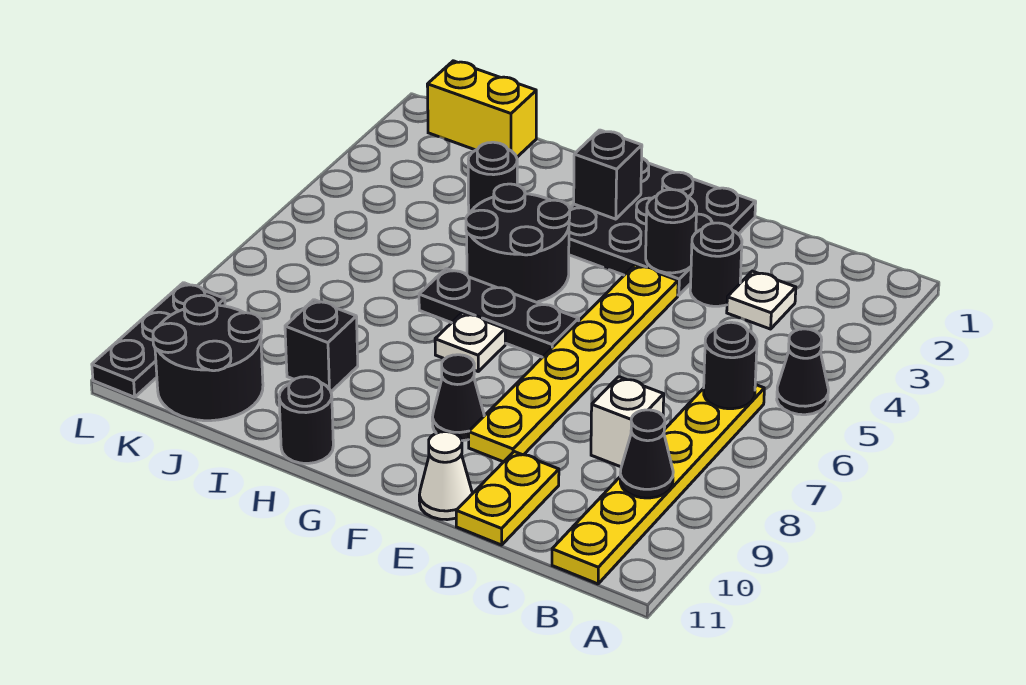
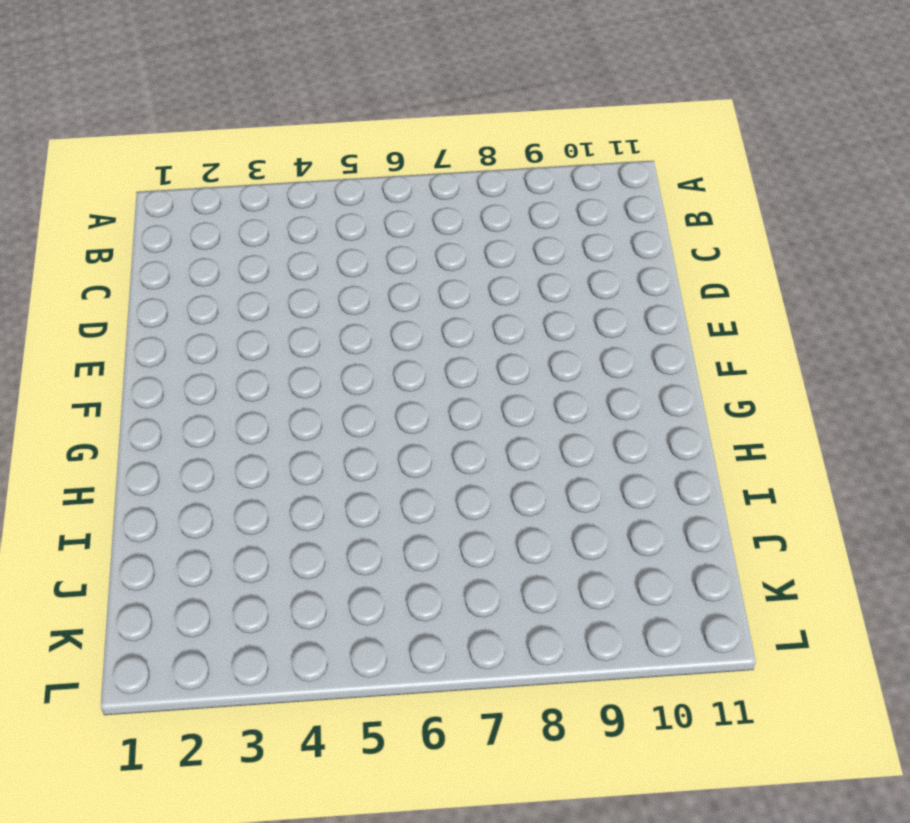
none -> black cone A5 level 1
none -> yellow plate B6:B11 level 1
none -> white plate C3 level 1

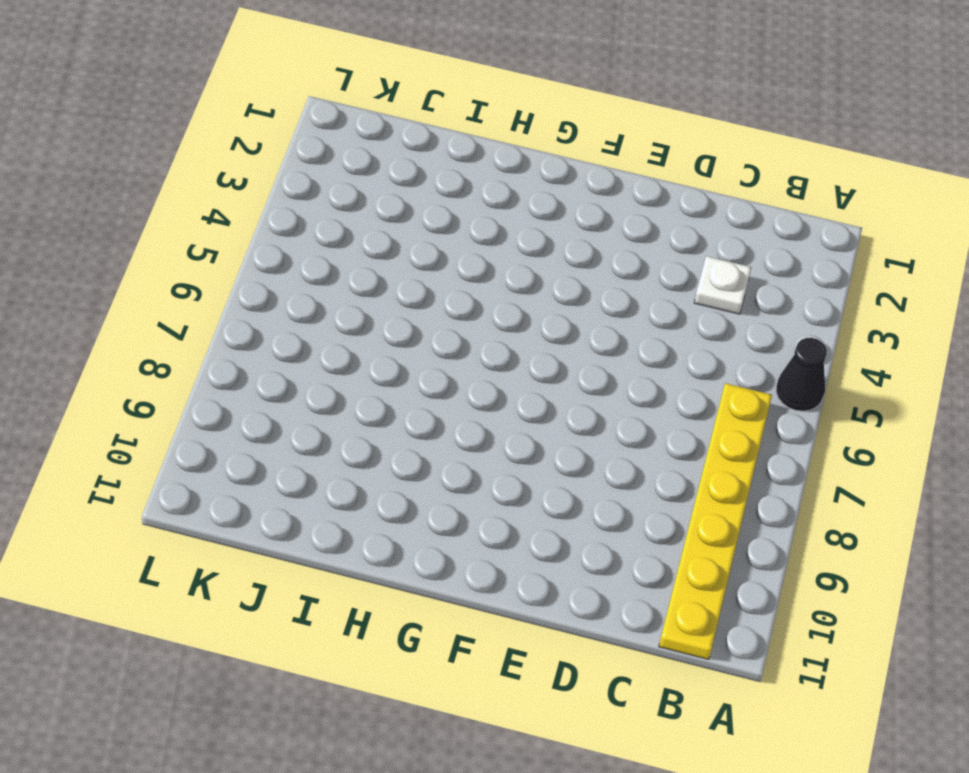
none -> white brick C8 level 1
none -> black round brick D3 level 1
none -> yellow plate D10:D11 level 1

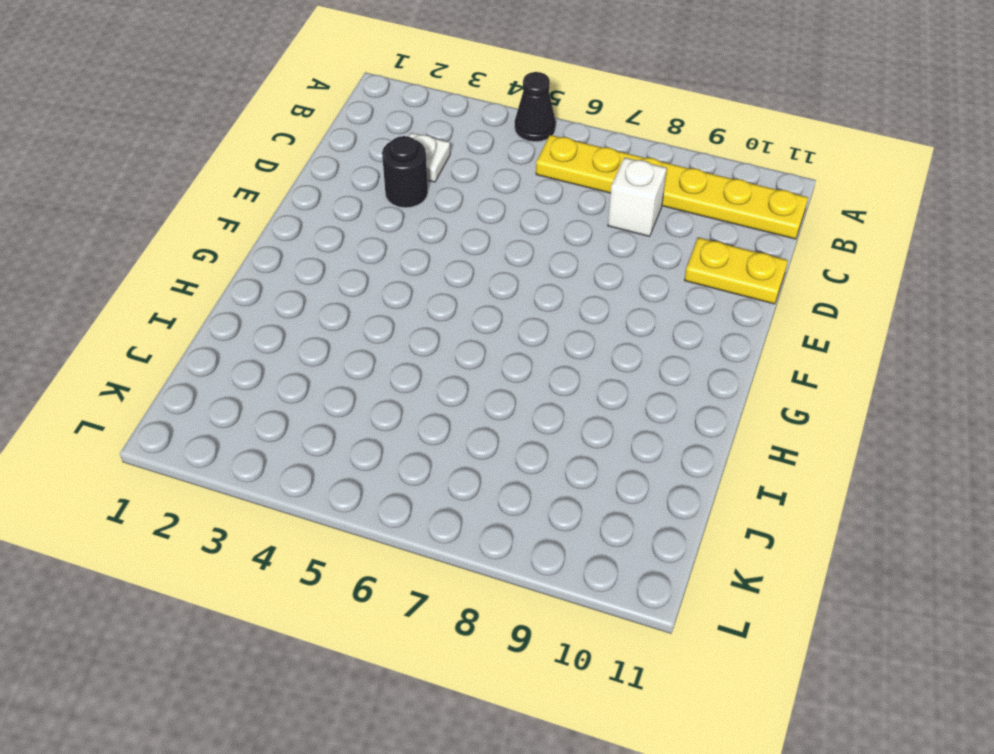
none -> black plate E1:G3 level 1
none -> yellow plate E4:E9 level 1
none -> white cone E11 level 1

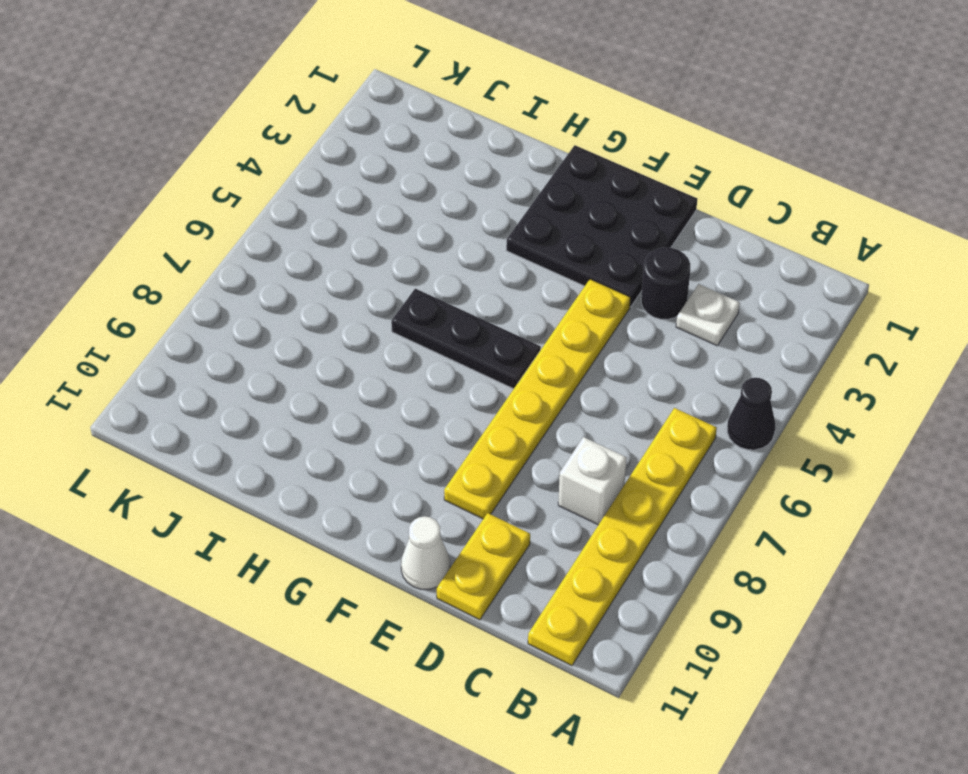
none -> black cone F9 level 1
none -> black round brick G4:H5 level 1
none -> white plate G7 level 1

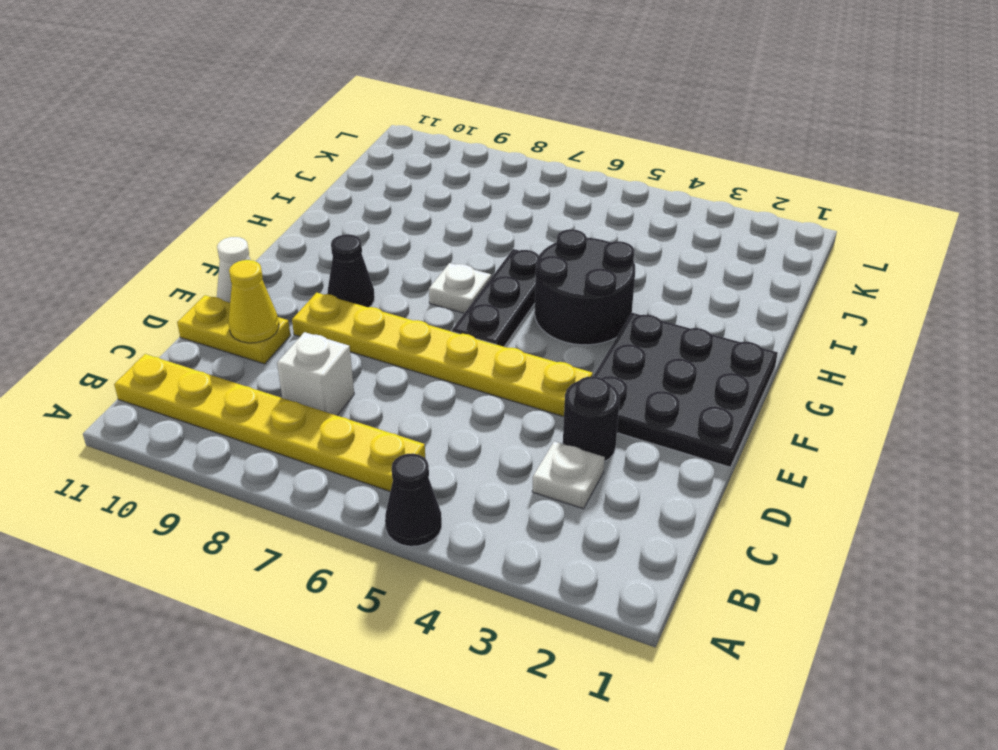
yellow cone D10 level 2 -> none
none -> black round brick H11 level 1
none -> black round brick I3 level 1
none -> black brick I9 level 1

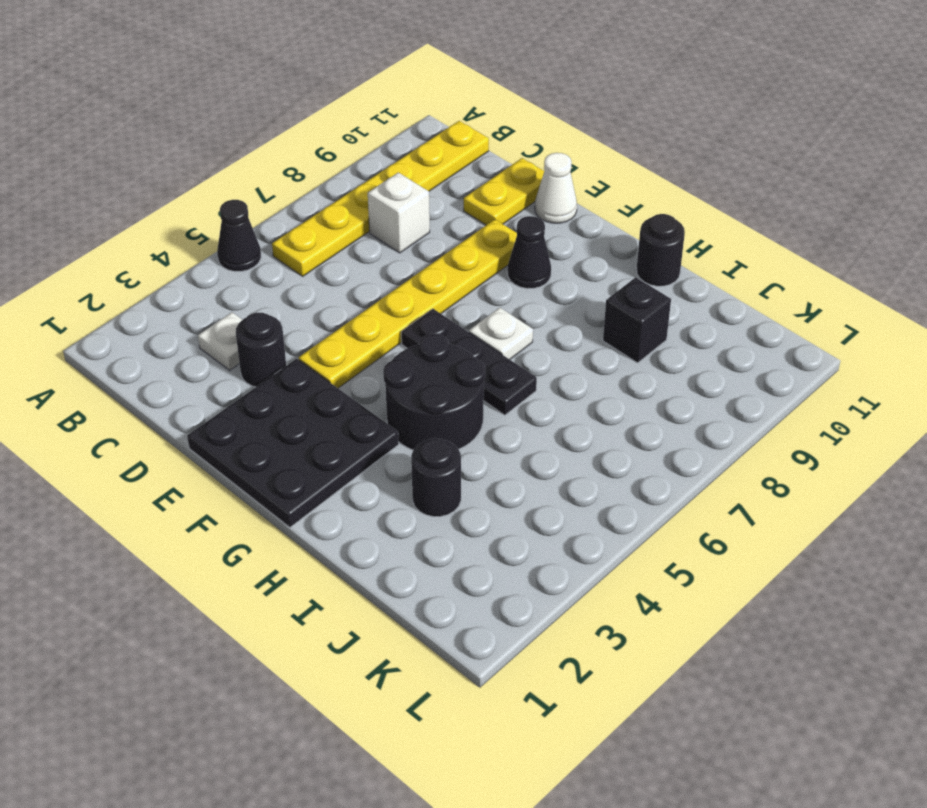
none -> yellow brick J1:K1 level 1
none -> black round brick J10:K11 level 1
none -> black plate L9:L11 level 1

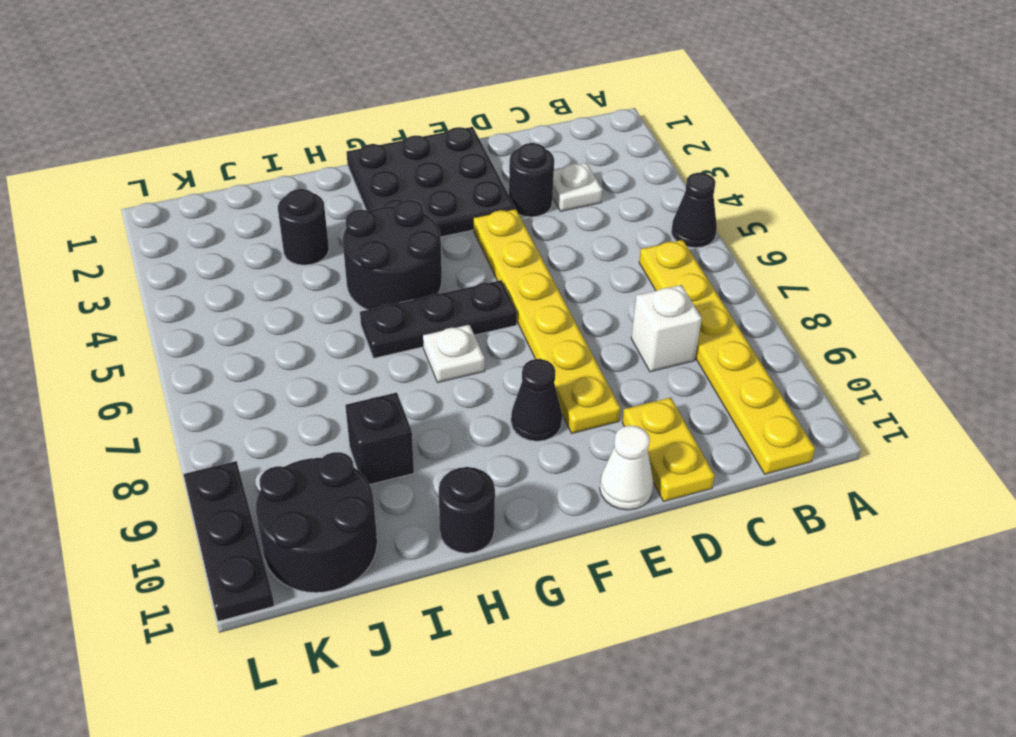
none -> yellow brick J1:K1 level 1
none -> black round brick B6 level 2
none -> black cone B9 level 2

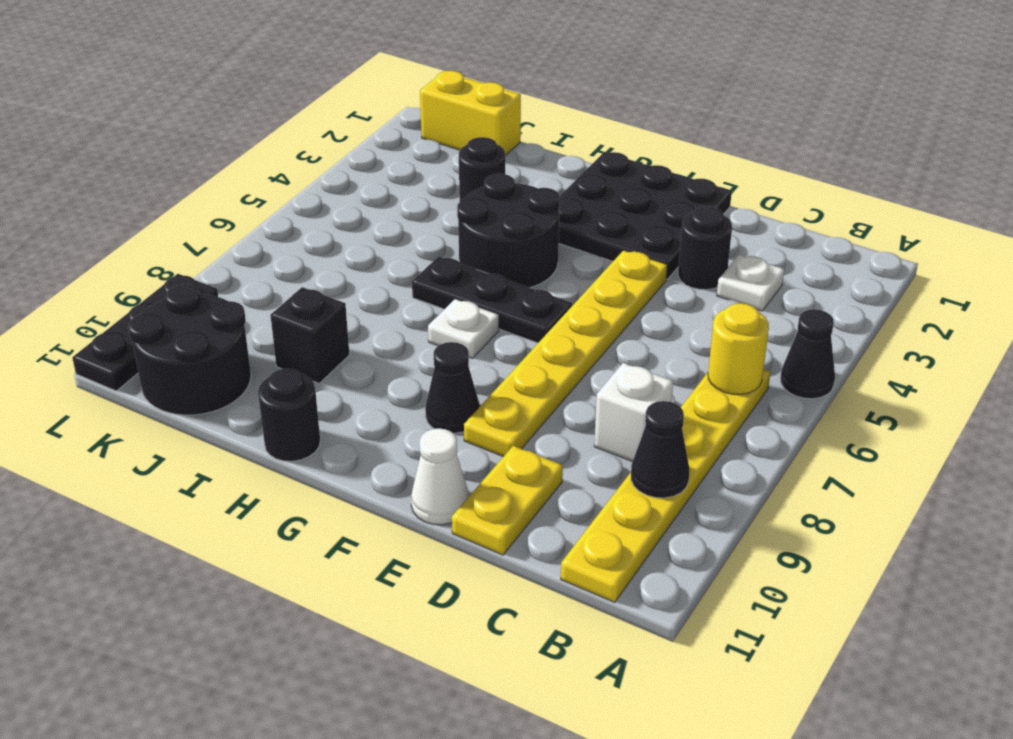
yellow round brick B6 level 2 -> black round brick B6 level 2
none -> black round brick E3 level 2
none -> black brick G2 level 2

